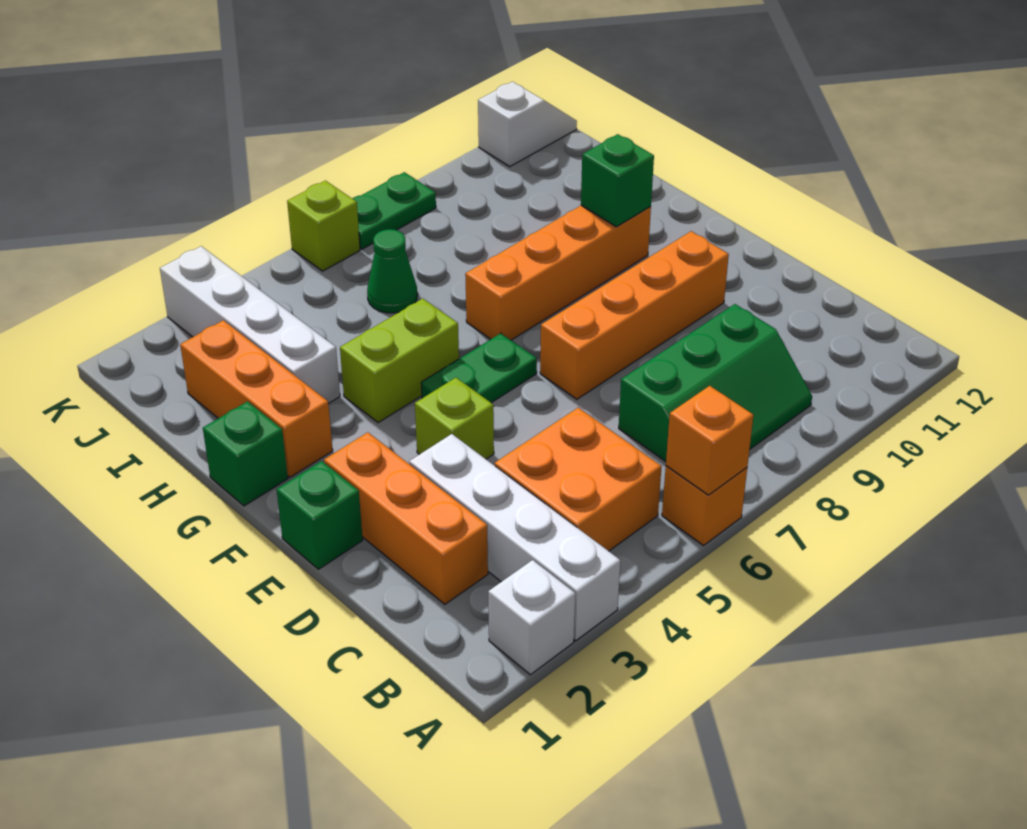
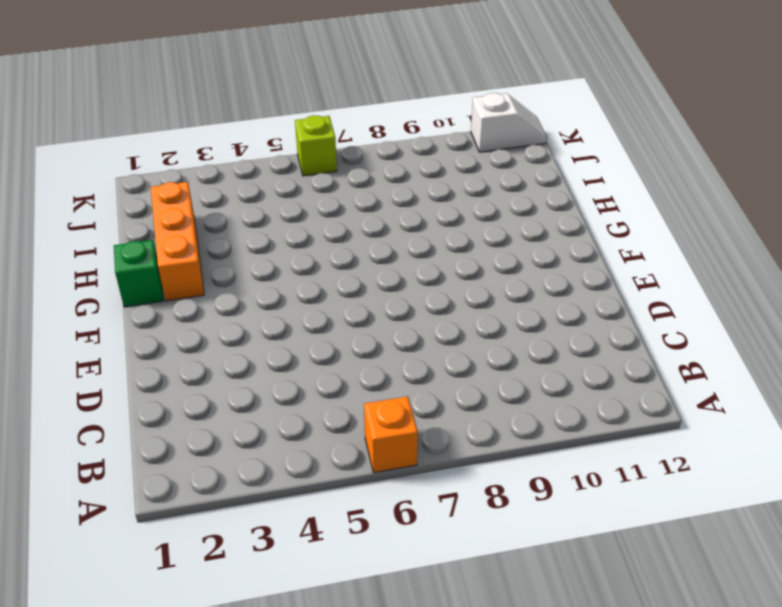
none -> white brick A2 level 1
none -> white brick A3:D3 level 1
none -> orange brick B4:C5 level 1

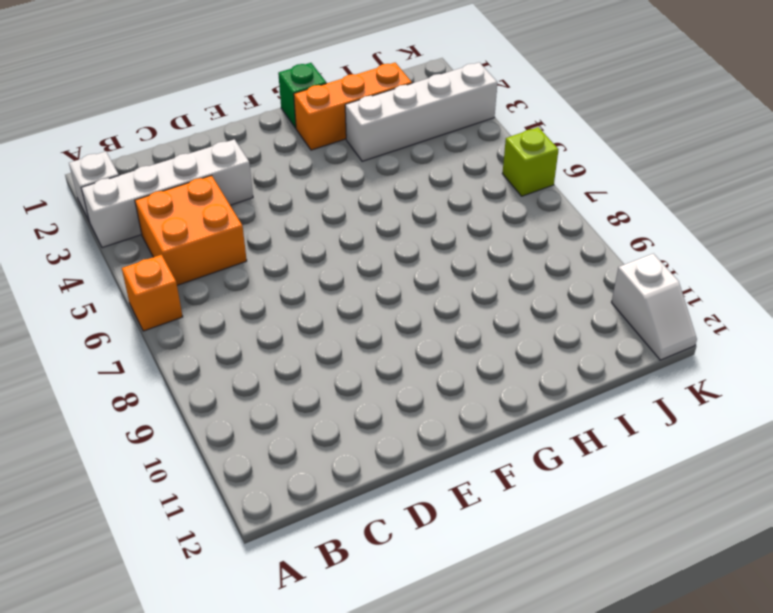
none -> green slope B7:C9 level 1 top C
none -> orange brick C2:E2 level 1
none -> green brick E1 level 1

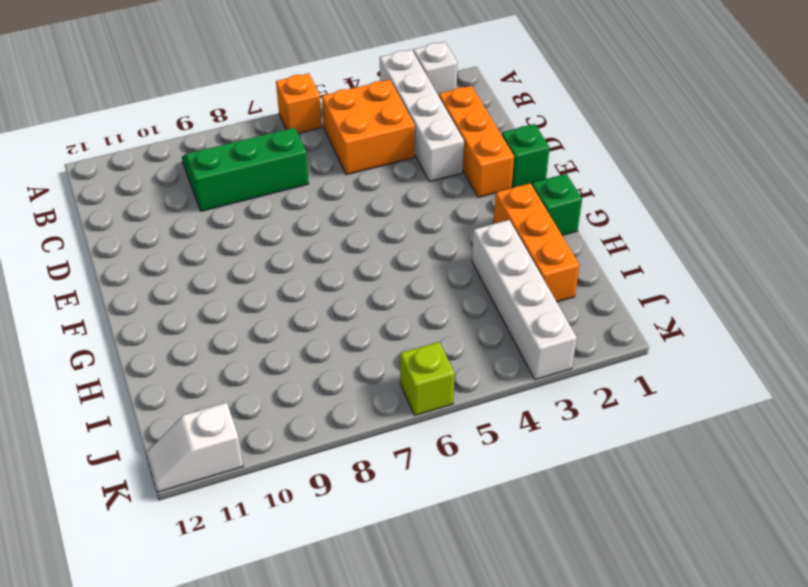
none -> lime brick E4 level 1
none -> orange brick E7:E10 level 1
none -> green plate F5:F6 level 1

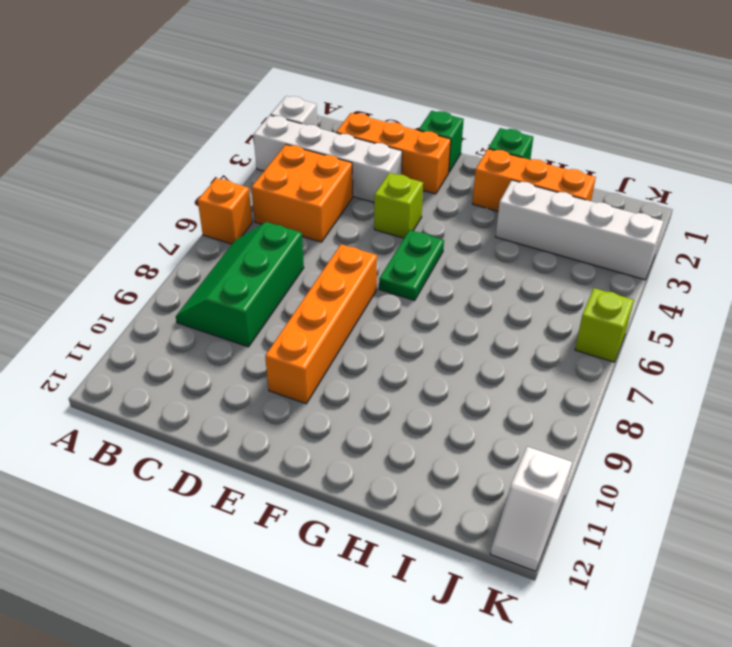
none -> lime brick G4:G5 level 1
none -> orange brick G7:G10 level 1
none -> green cone I6 level 1

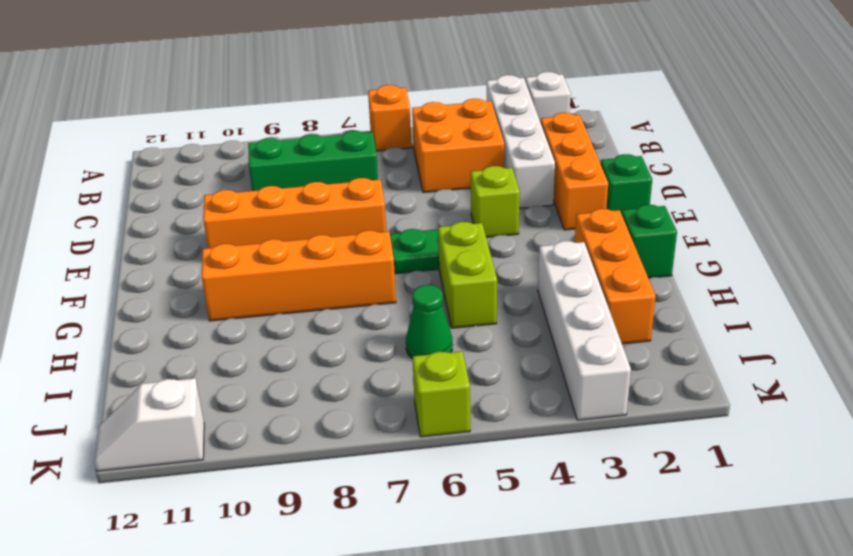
lime brick G5:H5 level 1 -> lime brick G4:G5 level 1
none -> green plate K7:K8 level 1
none -> orange brick A6 level 2
none -> green brick G10 level 2

